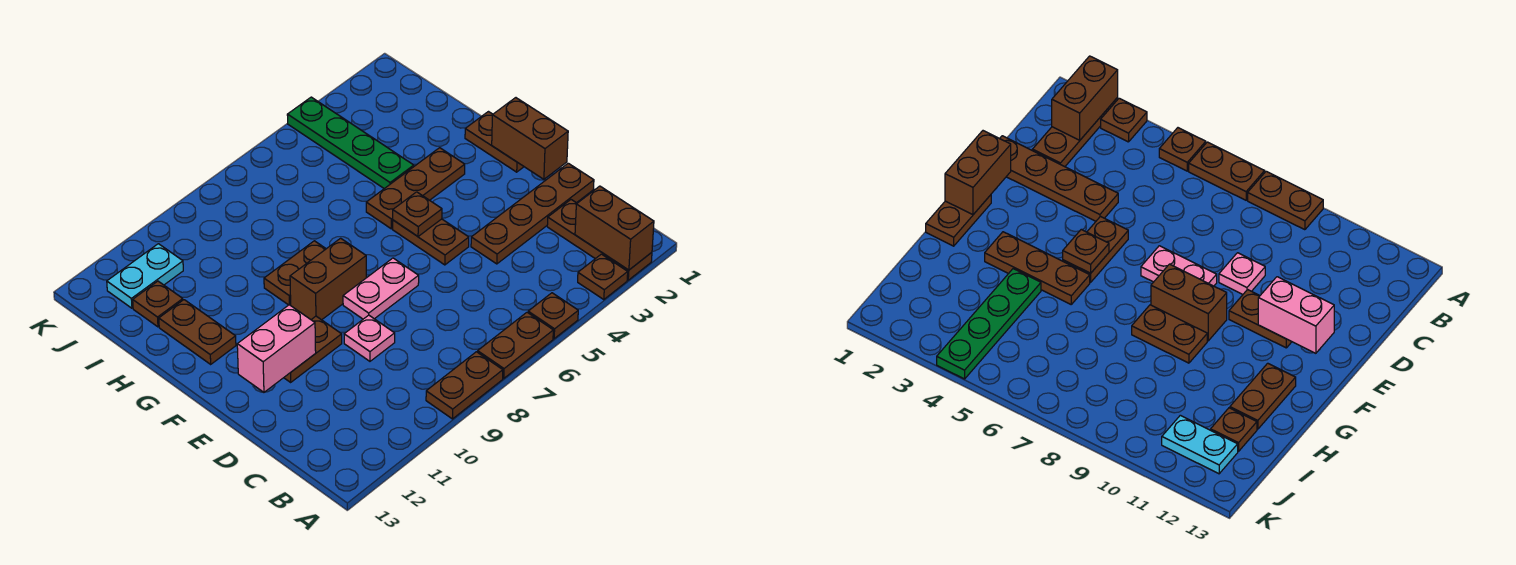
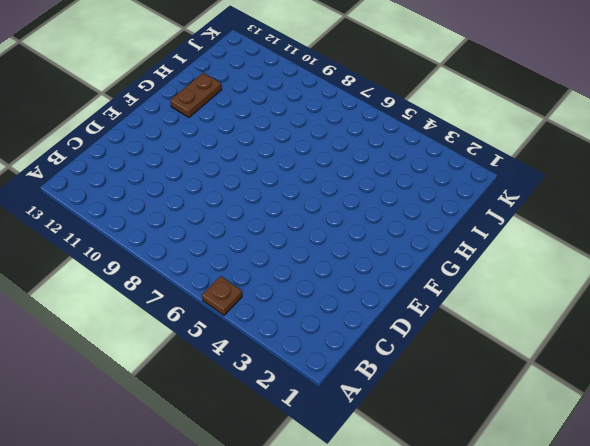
none -> brown plate A2:C2 level 1
none -> brown plate A3 level 1
none -> brown plate A6:A7 level 1

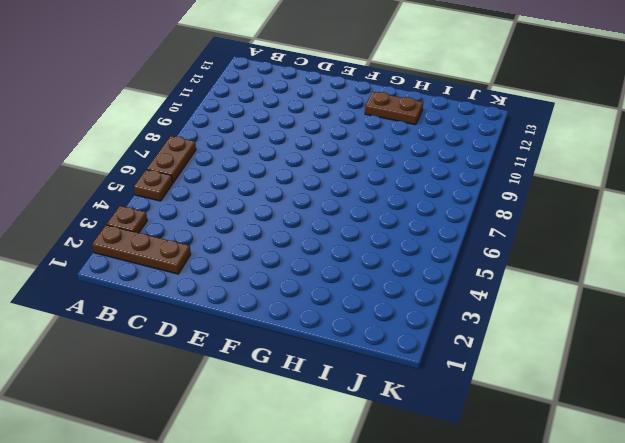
none -> brown plate A8:A9 level 1
none -> brown plate D1:D4 level 1
none -> pink plate D9 level 1

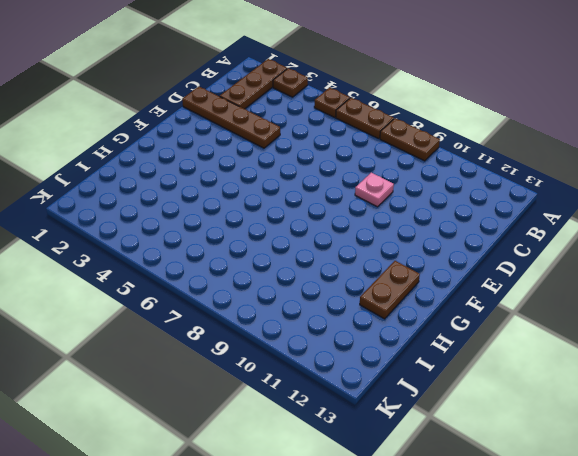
none -> brown plate E5:F5 level 1
none -> pink plate E7:E8 level 1
none -> brown plate E10:E11 level 1

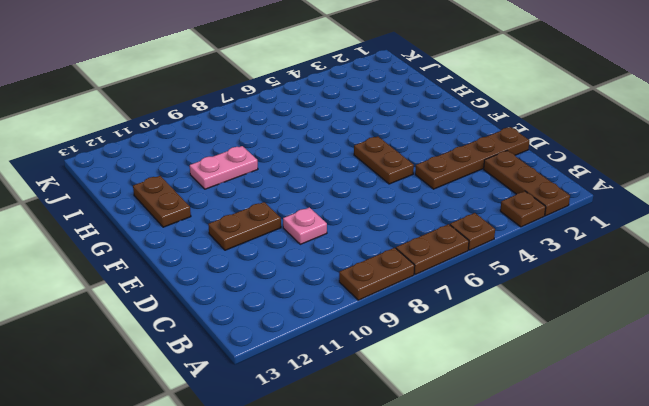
pink plate H9:H10 level 1 -> pink plate E7:E8 level 1
none -> brown plate F1:G1 level 1
none -> brown brick F8:F9 level 1
none -> brown plate G3:G5 level 1

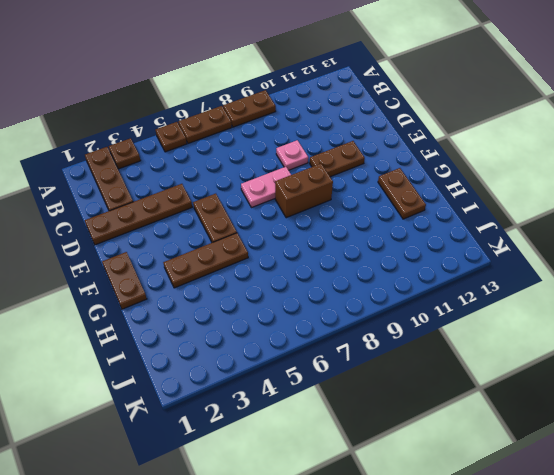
none -> brown plate G8:G9 level 1
none -> green plate H4:K4 level 1
none -> brown plate I12 level 1

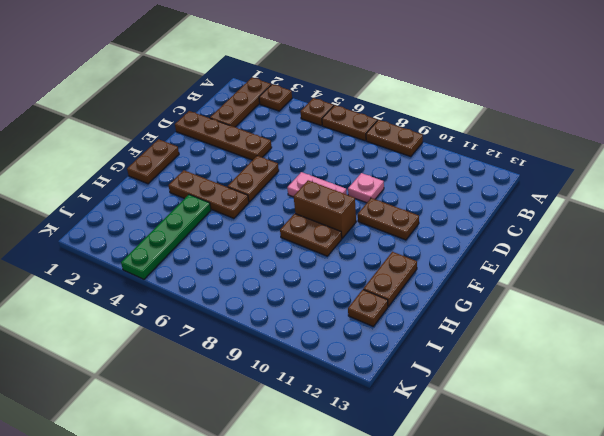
none -> cyan plate J11:J12 level 1
none -> brown brick A2:B2 level 2
none -> brown brick E1:F1 level 2

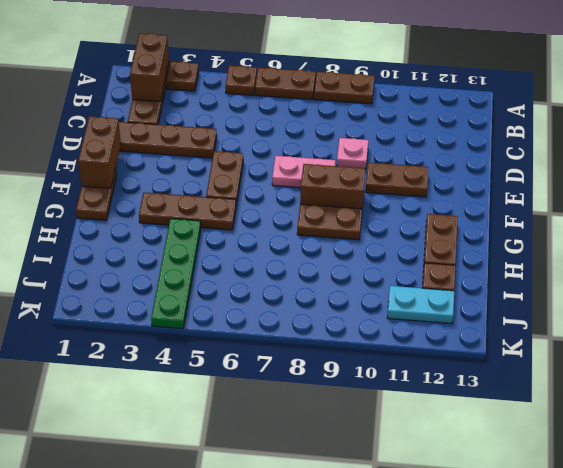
none -> pink brick E11:E12 level 2
none -> brown plate F5 level 2

